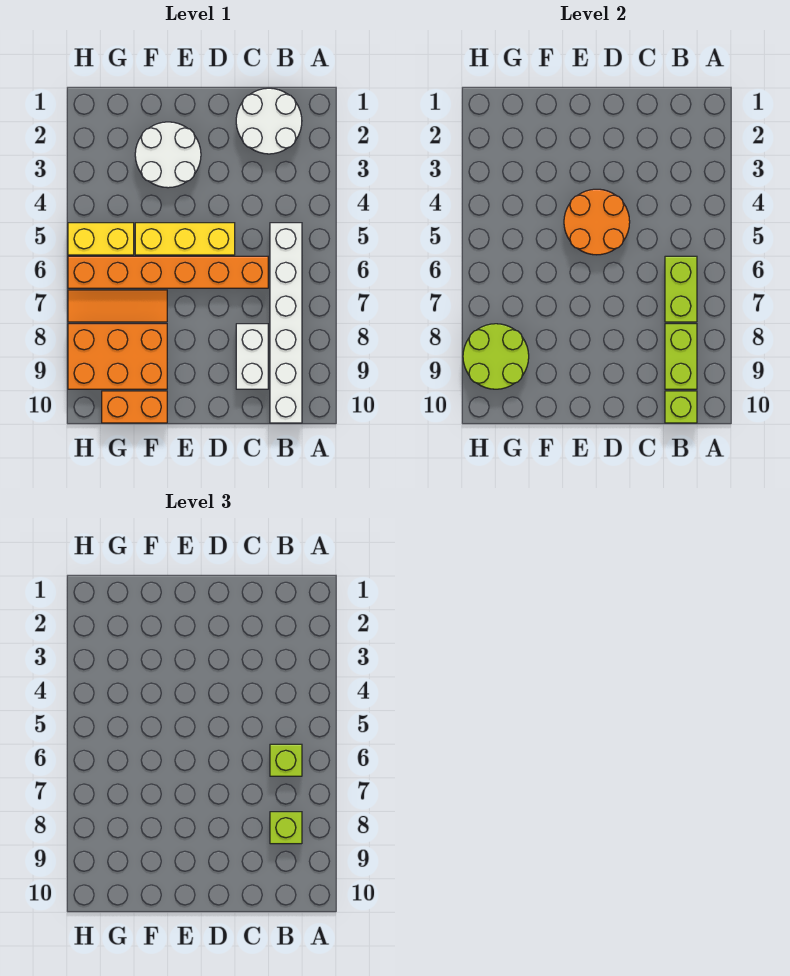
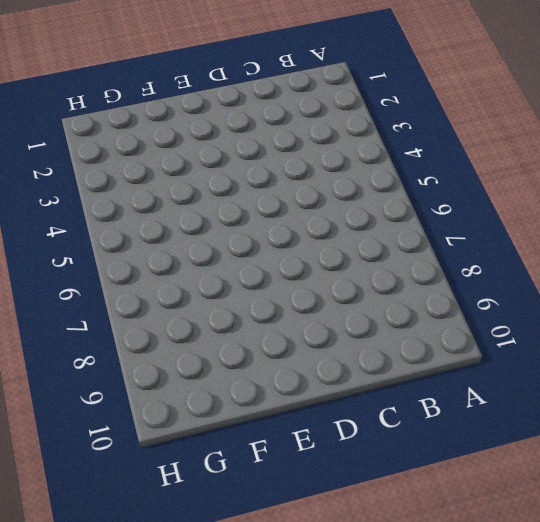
none -> white round brick B1:C2 level 1
none -> white brick B5:B10 level 1
none -> orange brick C6:H6 level 1

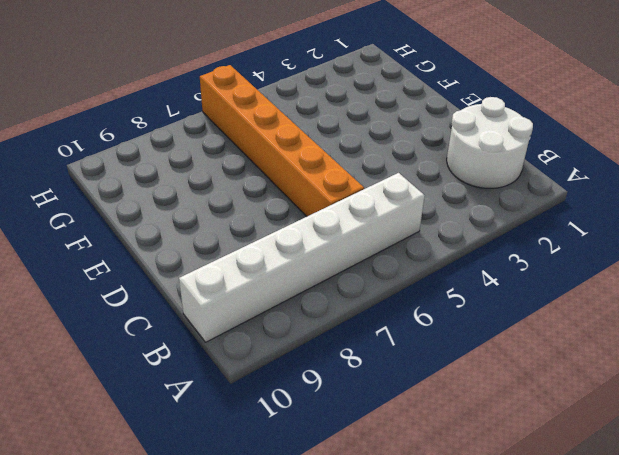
none -> white brick C8:C9 level 1
none -> yellow brick D5:F5 level 1
none -> white round brick E2:F3 level 1

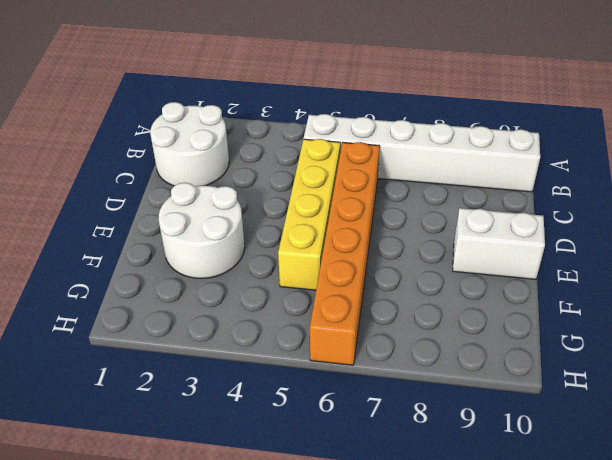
yellow brick C5:F5 level 1 -> yellow brick D5:F5 level 1
white brick E9:E10 level 1 -> white brick C8:C9 level 1
none -> orange tile F7:H7 level 1
none -> orange brick F8:H9 level 1
none -> orange brick F10:G10 level 1

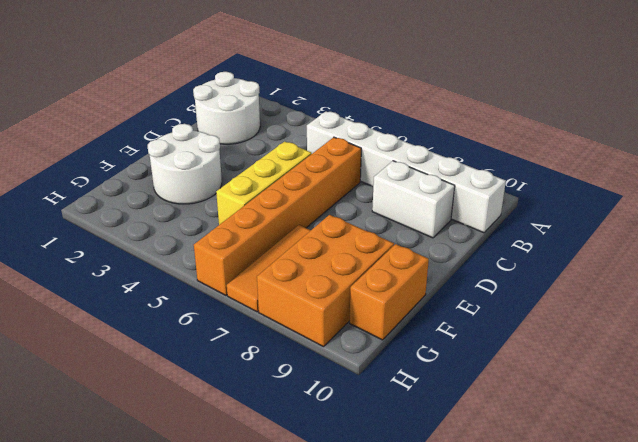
none -> yellow brick G5:H5 level 1
none -> lime brick B6:B7 level 2
none -> lime brick B8:B9 level 2

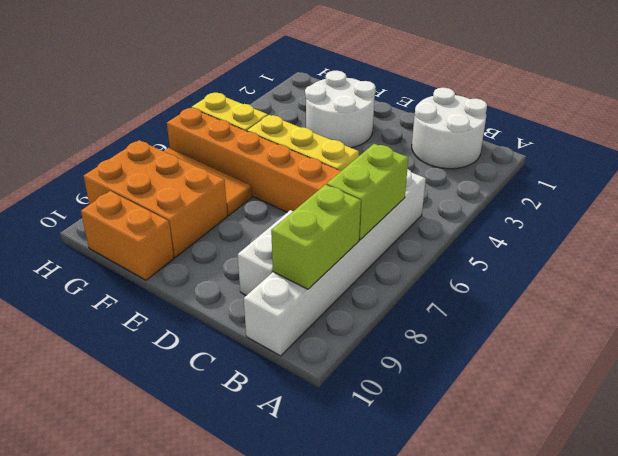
none -> lime brick B10 level 2
none -> orange round brick D4:E5 level 2
none -> lime round brick G8:H9 level 2

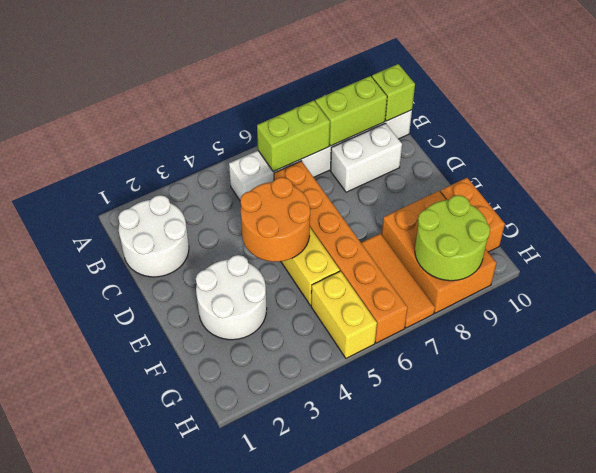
none -> lime brick B6 level 3
none -> lime brick B8 level 3

